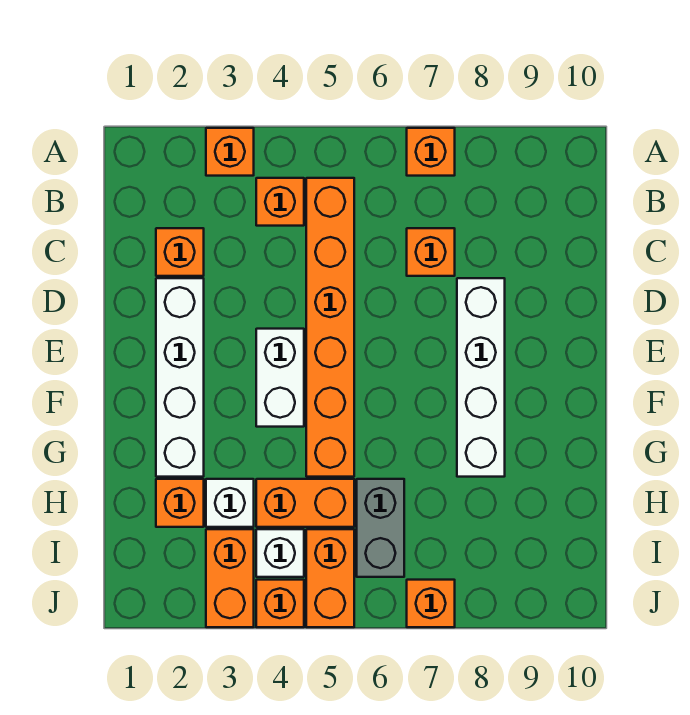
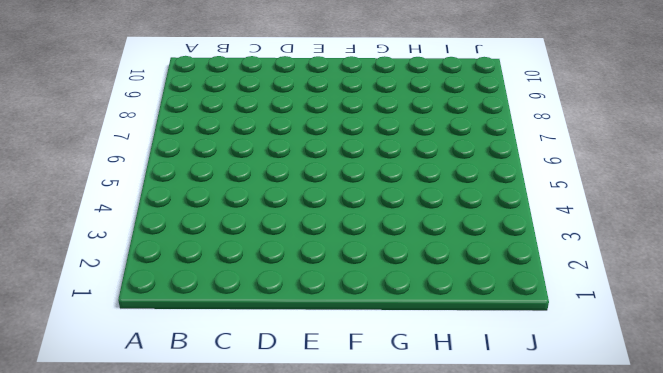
none -> orange brick A3 level 1
none -> orange brick A7 level 1
none -> orange brick B4 level 1

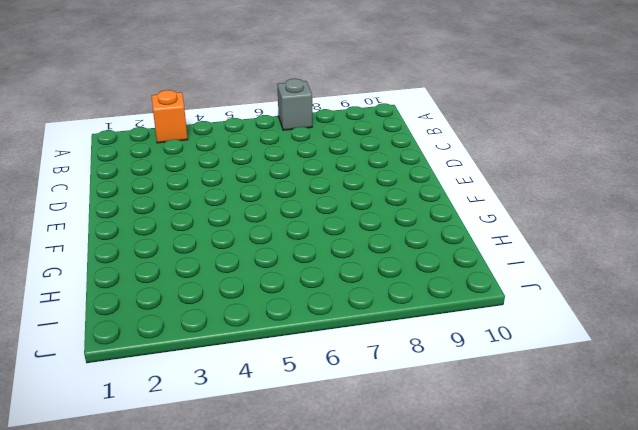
grey brick A7 level 1 -> orange brick A7 level 1
none -> orange brick B4 level 1
none -> orange brick B5:G5 level 1
none -> orange brick C2 level 1

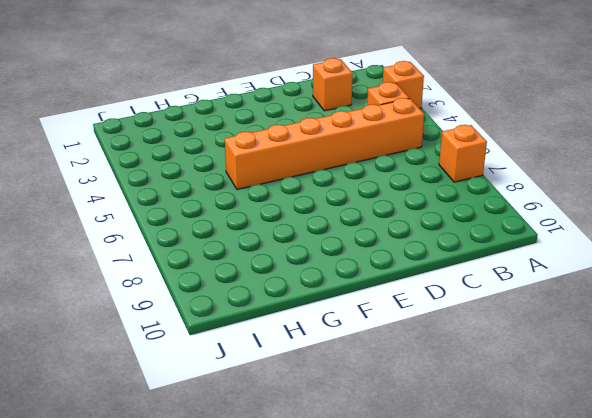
none -> orange brick C7 level 1
none -> white brick D2:G2 level 1
none -> white brick D8:G8 level 1

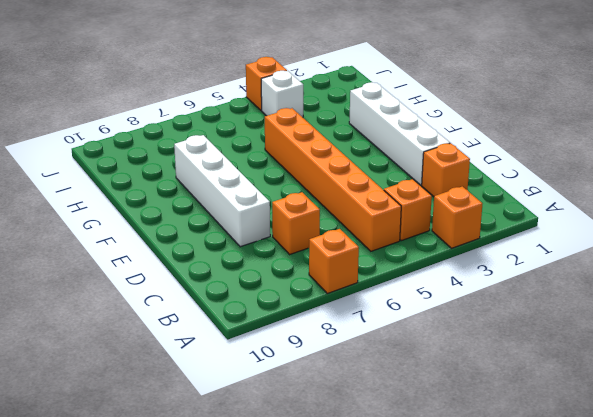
none -> white brick E4:F4 level 1
none -> orange brick H2 level 1
none -> white brick H3 level 1

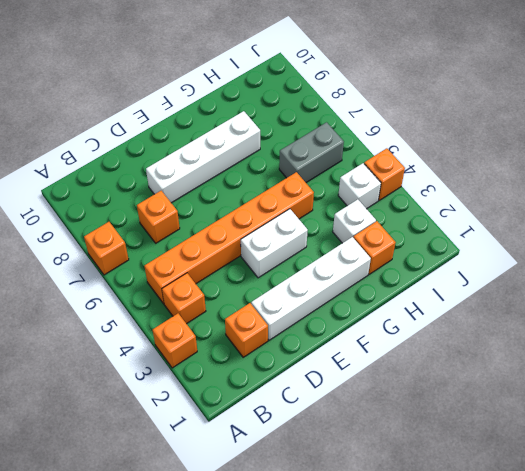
none -> orange brick H4:H5 level 1
none -> orange brick I3:J3 level 1
none -> orange brick I5:J5 level 1

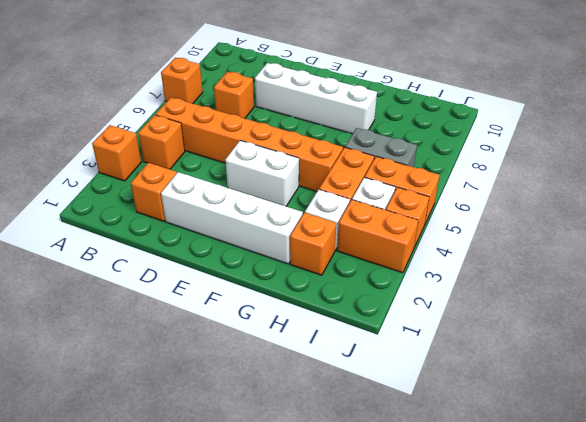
none -> orange brick J7 level 1

